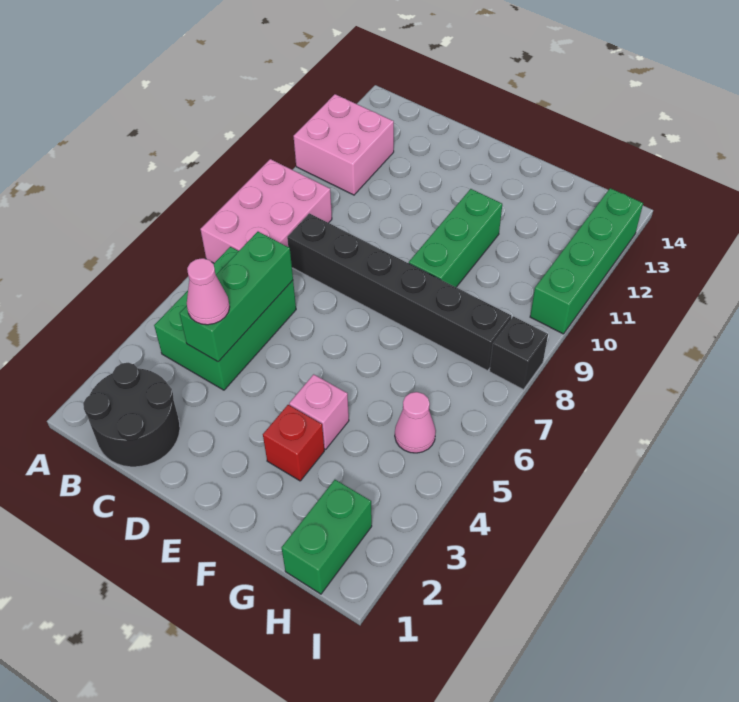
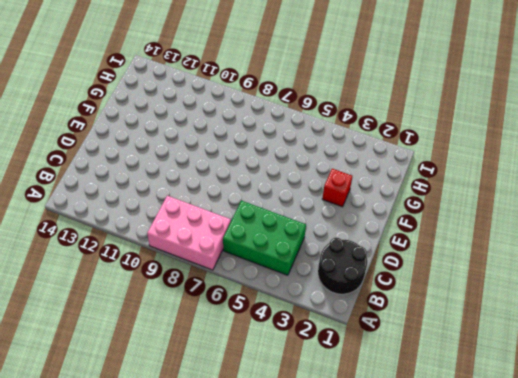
none -> pink brick A11:B12 level 1
none -> black brick C8:H8 level 1
none -> pink brick F4 level 1

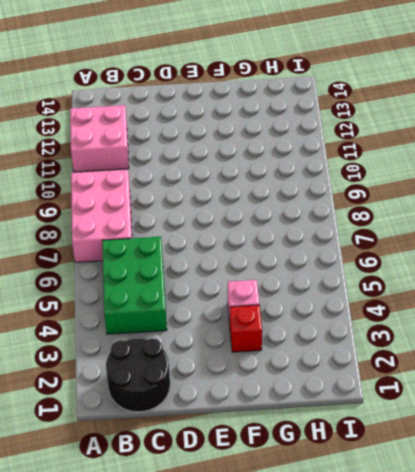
none -> black brick C8:H8 level 1
none -> green brick F9:F11 level 1
none -> green brick H1:H2 level 1

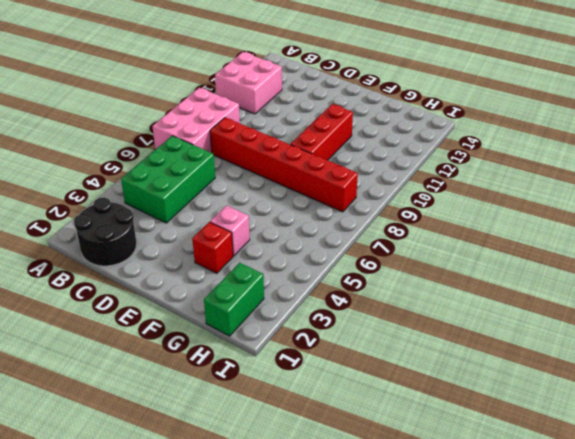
red brick C8:H8 level 1 -> black brick C8:H8 level 1
red brick F9:F11 level 1 -> green brick F9:F11 level 1
none -> pink cone H5 level 1
none -> black brick I8 level 1
none -> green brick I10:I13 level 1

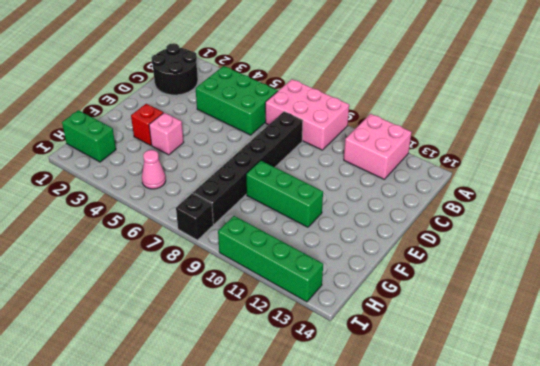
none -> green brick C4:C6 level 2
none -> pink cone C4 level 3

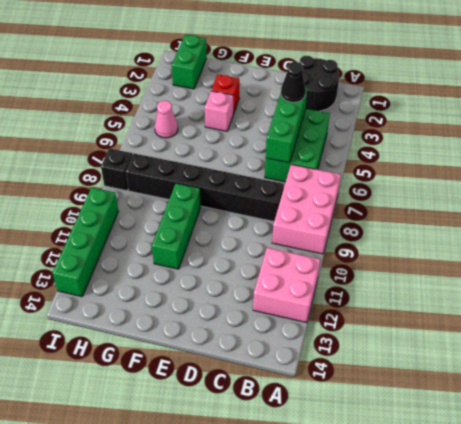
black cone C4 level 3 -> pink cone C4 level 3

